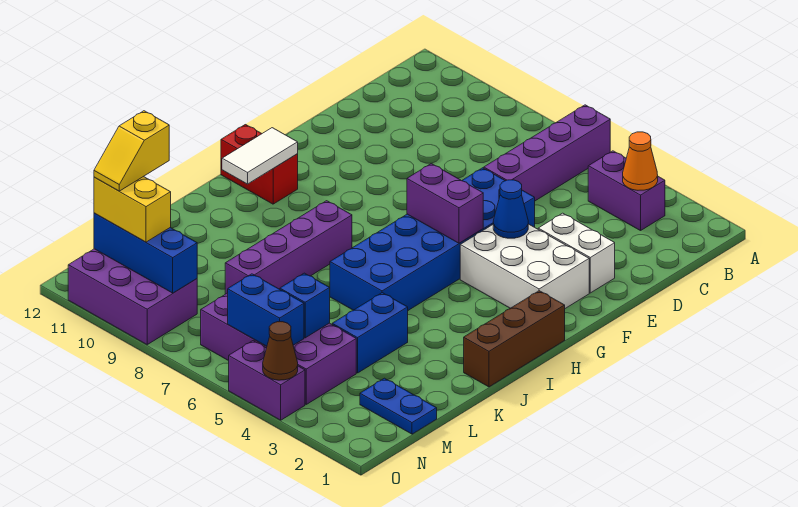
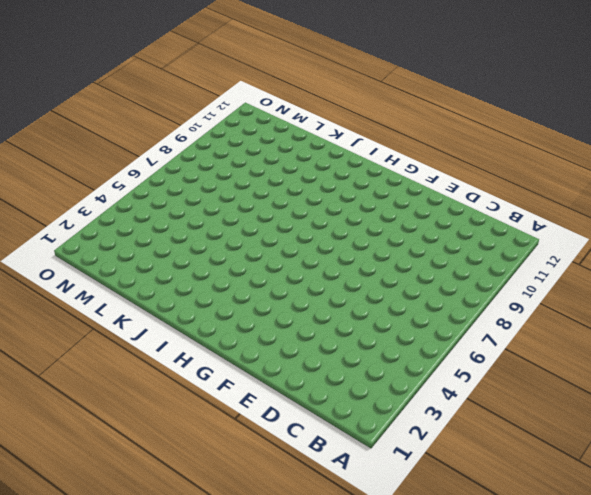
none -> purple brick A6:D6 level 1
none -> purple brick B3:B4 level 1
none -> white brick E2:E3 level 1

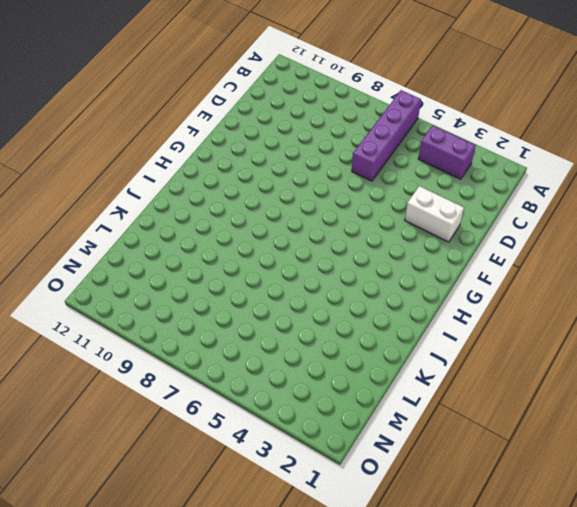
none -> blue brick E5:J6 level 1
none -> white brick F2:G4 level 1
none -> brown brick H1:J1 level 1

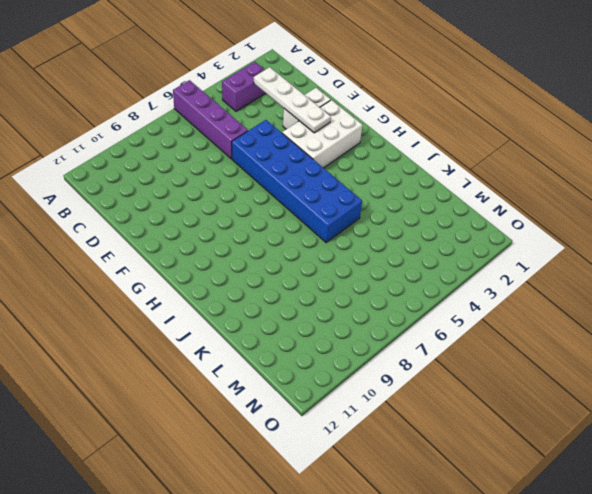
white plate C3:F3 level 2 -> none
none -> brown brick H1:J1 level 1
none -> red brick H11:H12 level 1
none -> purple brick I8:L8 level 1

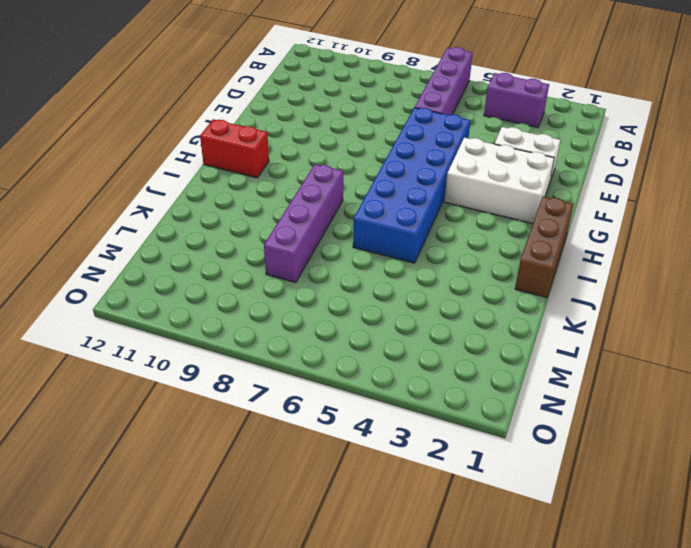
none -> blue brick K4:L4 level 1
none -> blue plate M1:M2 level 1
none -> purple brick M4:N7 level 1

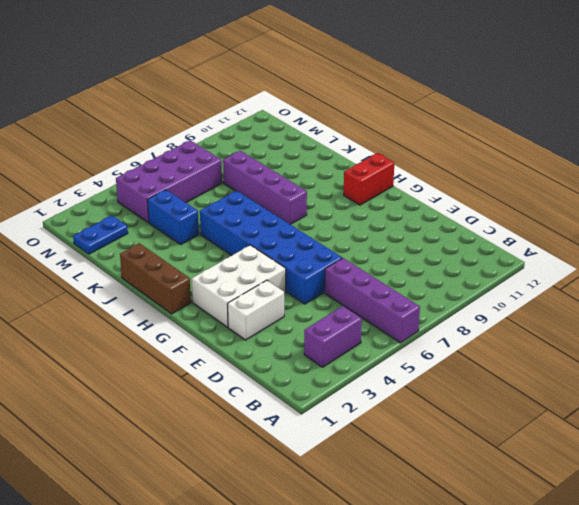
none -> purple brick N9:O11 level 1
none -> purple brick O4:O5 level 1
none -> orange cone B3 level 2

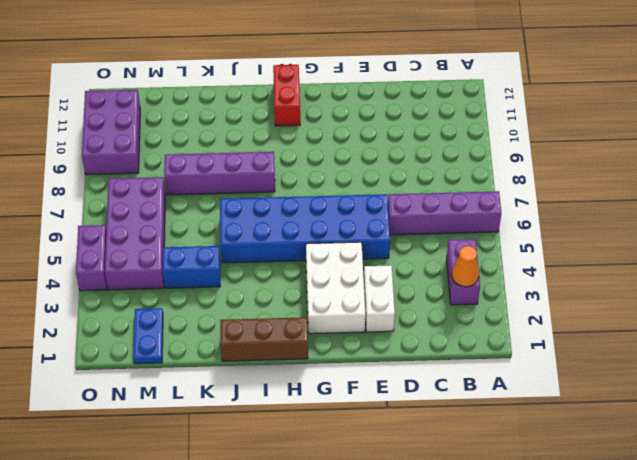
none -> blue cone F4 level 2
none -> purple brick G5:G6 level 2
none -> white tile H11:I11 level 2

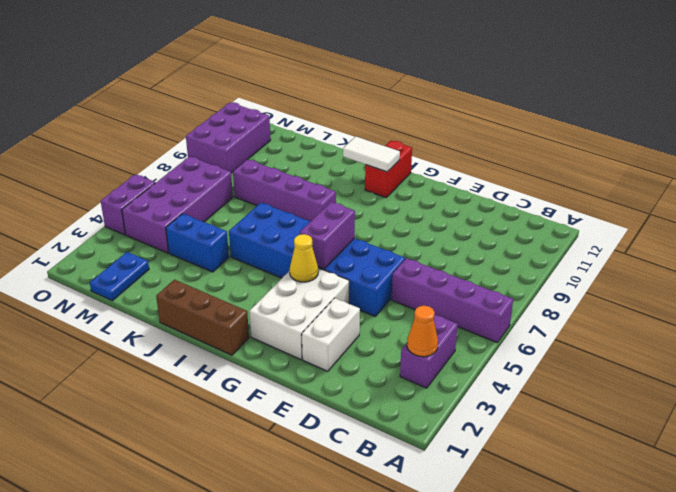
yellow cone G4 level 2 -> none
none -> blue cone F4 level 2
none -> blue brick M5 level 2
none -> blue brick N5:N6 level 2

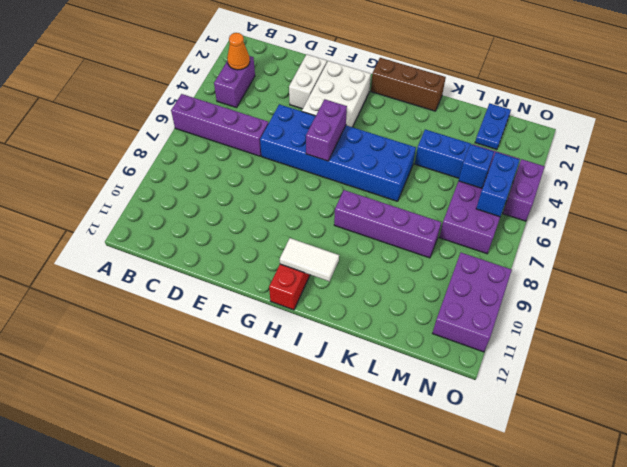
none -> blue cone F4 level 2
none -> blue brick N9:N11 level 2
none -> brown cone O4 level 2

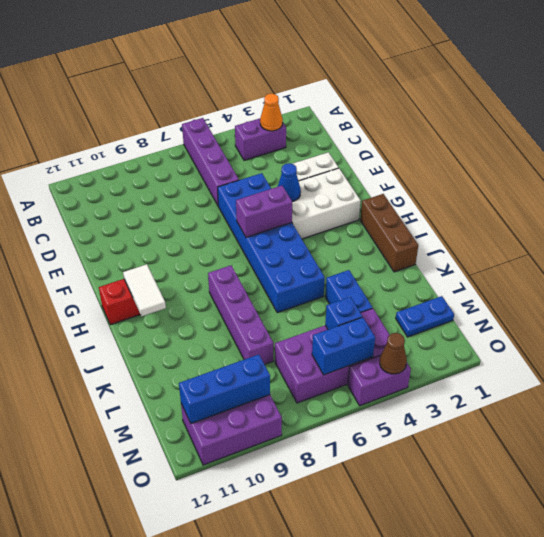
none -> yellow brick N10:N11 level 3
none -> yellow slope M11:N11 level 4 top M

